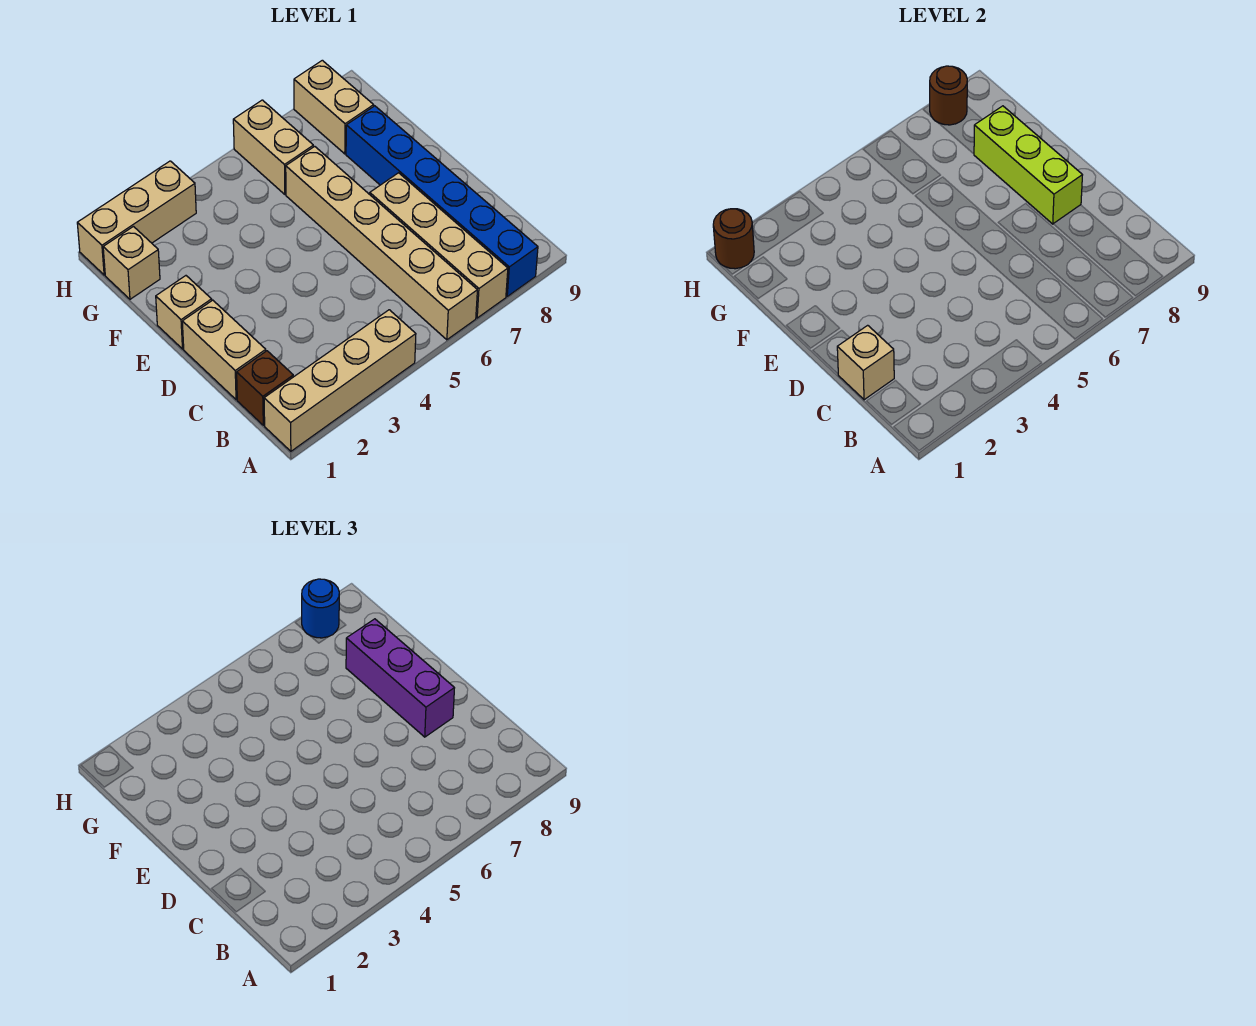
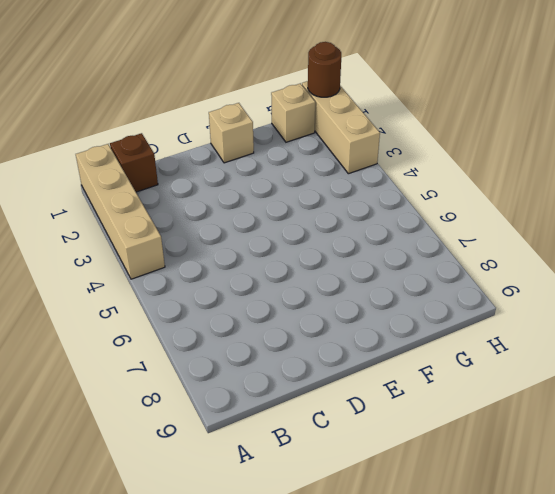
none -> tan brick A6:F6 level 1
none -> tan brick A7:D7 level 1
none -> blue brick A8:F8 level 1

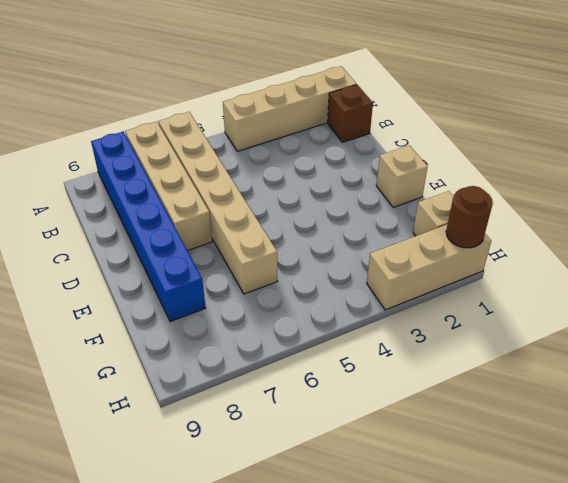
none -> tan brick C1:D1 level 1
none -> tan brick G6:H6 level 1
none -> tan brick G8:H8 level 1

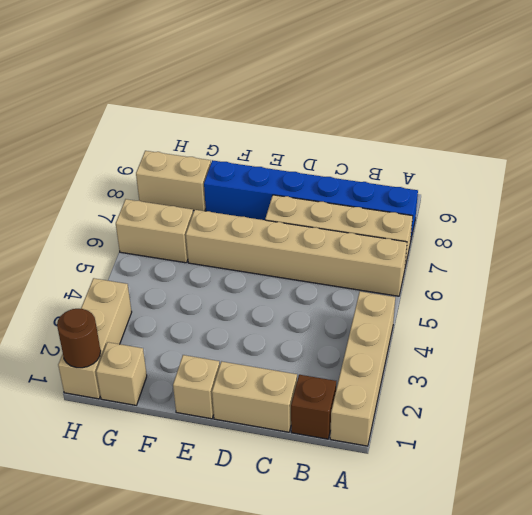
none -> tan brick C1 level 2
none -> lime brick D8:F8 level 2
none -> brown round brick H8 level 2

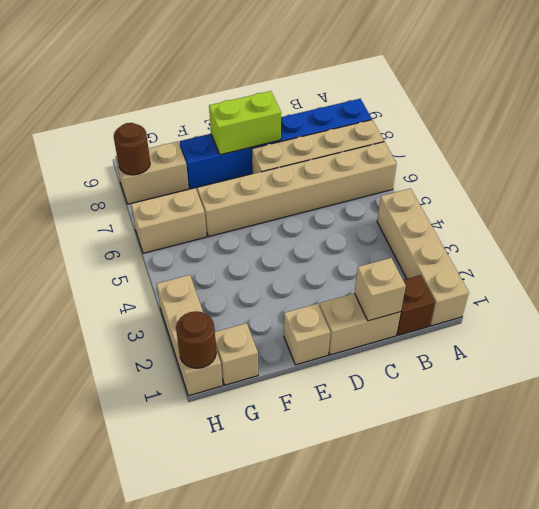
lime brick D8:E8 level 2 -> lime brick D8:F8 level 2
none -> purple brick D8:F8 level 3
none -> blue round brick H8 level 3

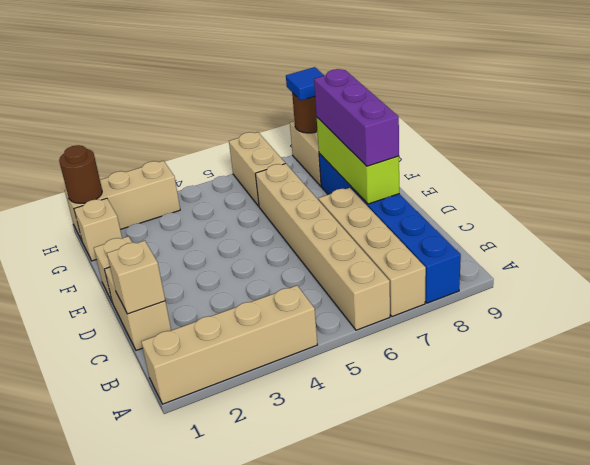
blue tile H8 level 3 -> blue round brick H8 level 3
none -> brown brick B1 level 1

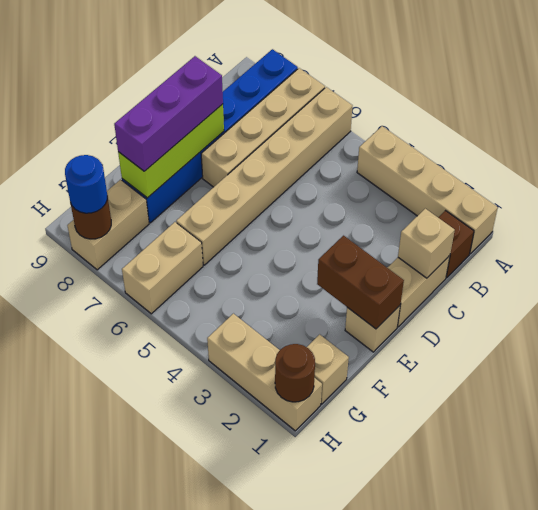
brown brick E1:E2 level 2 -> none

